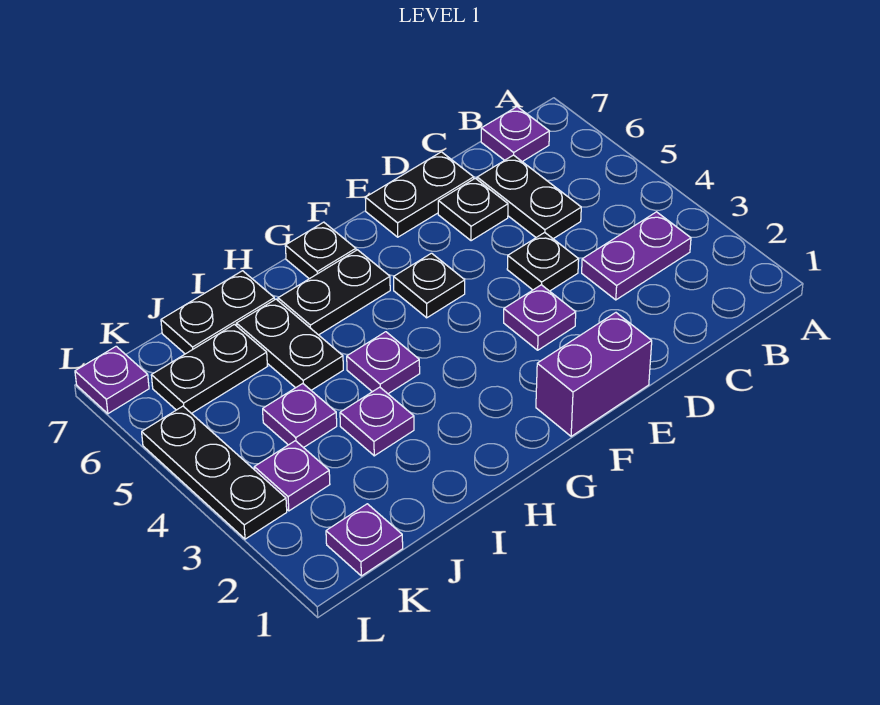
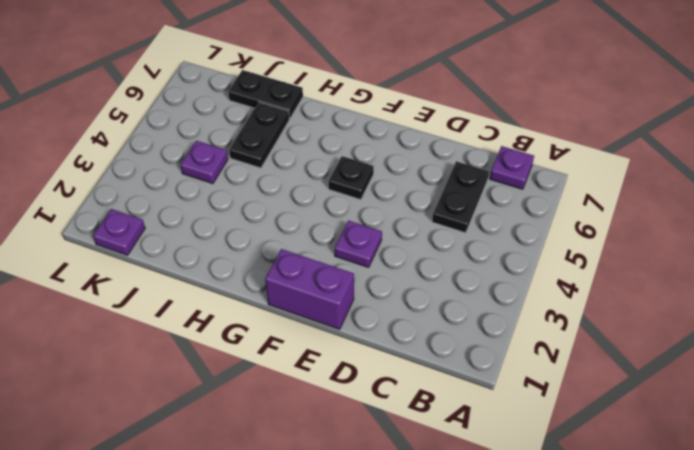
none -> purple plate B3:C3 level 1
none -> black plate D4 level 1
none -> black plate D6 level 1

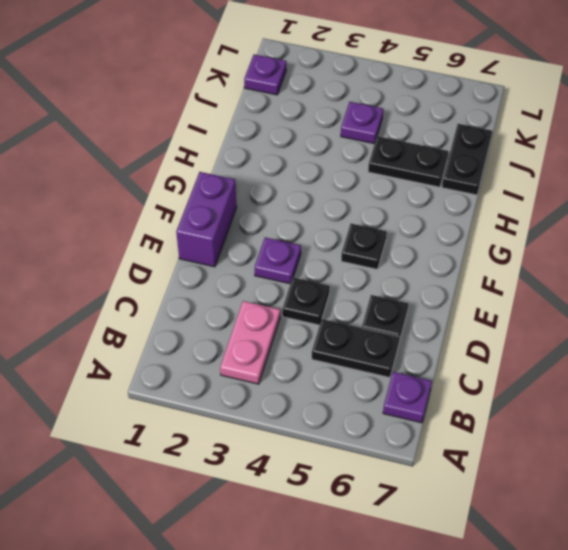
pink plate B3:C3 level 1 -> purple plate B3:C3 level 1
none -> black plate D7:E7 level 1
none -> black plate G6:H6 level 1
none -> black plate G7 level 1

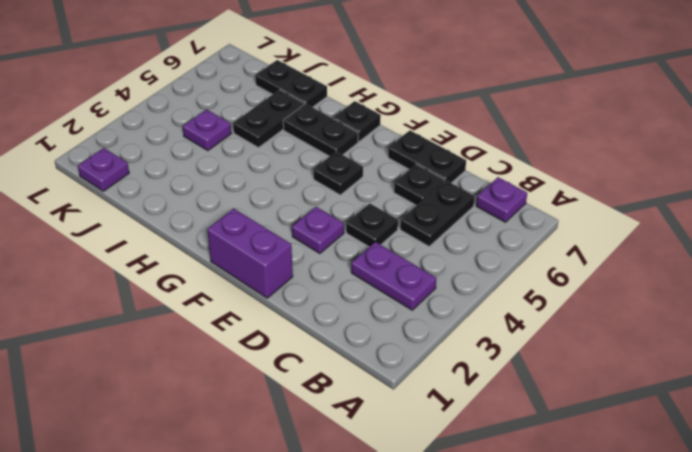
none -> purple plate H4 level 1
none -> purple plate I3 level 1
none -> black plate J6:K6 level 1

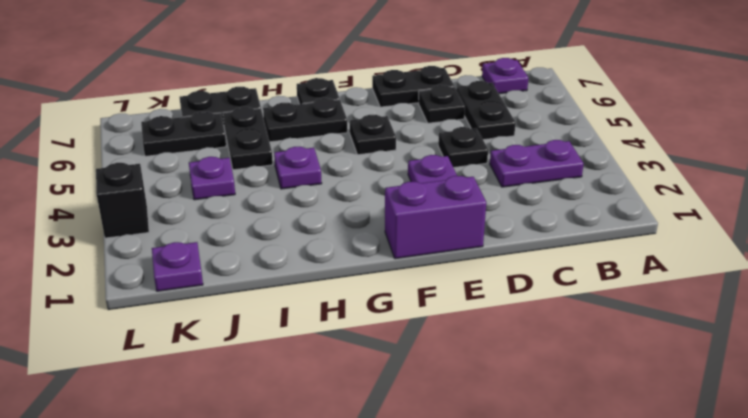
black brick L3 level 1 -> black plate L3:L5 level 1
none -> purple plate I3 level 1
none -> purple plate K3 level 1
none -> purple plate L7 level 1

